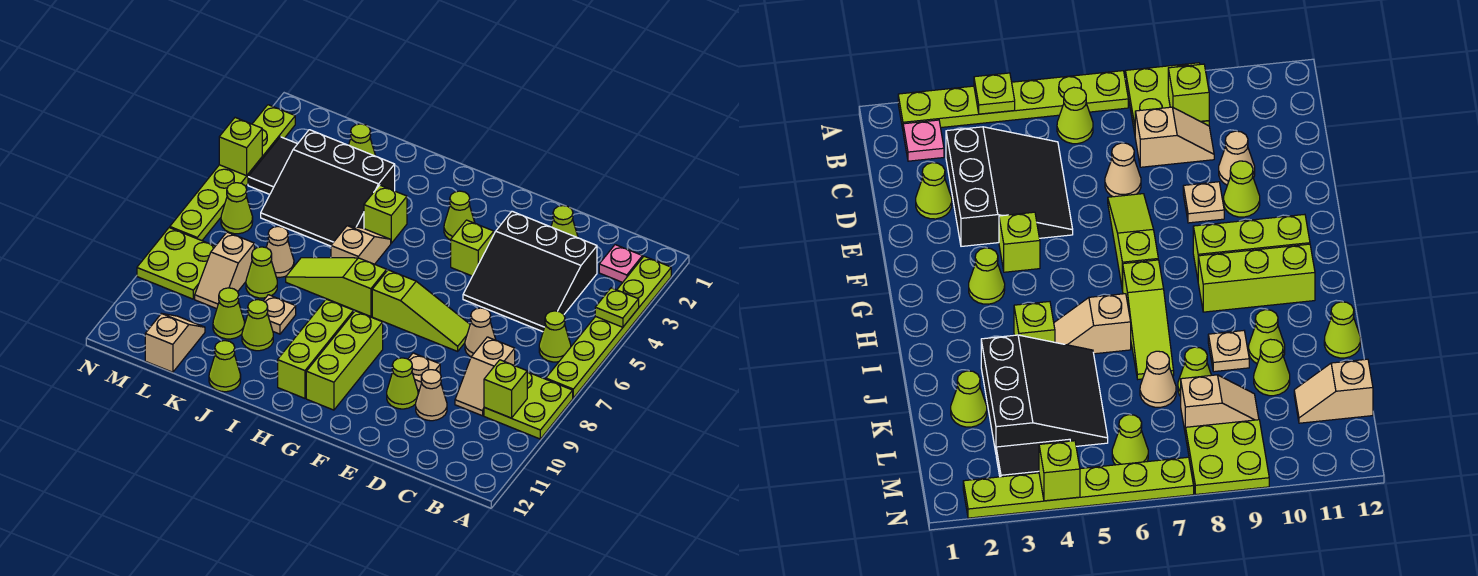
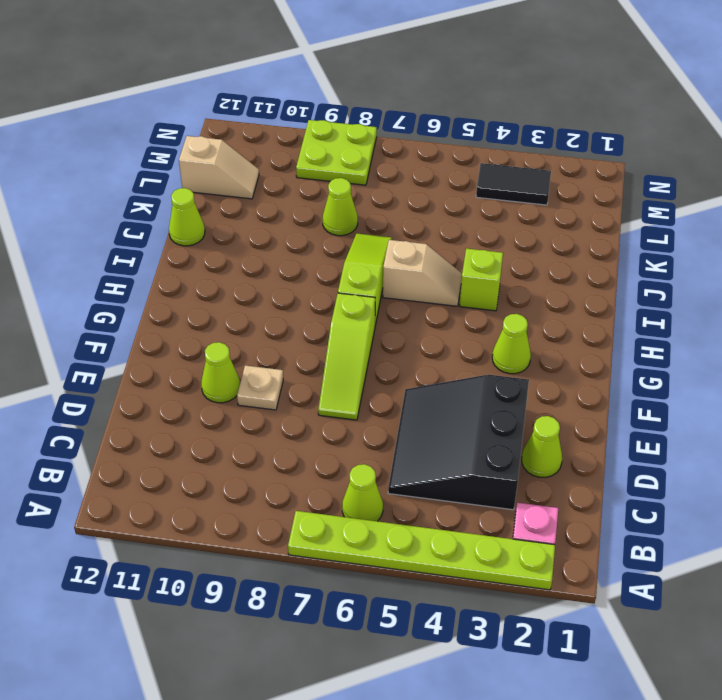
none -> lime plate A8:B9 level 1
none -> tan slope C8:C9 level 1 top 8
none -> tan cone D7 level 1
none -> tan cone D10 level 1

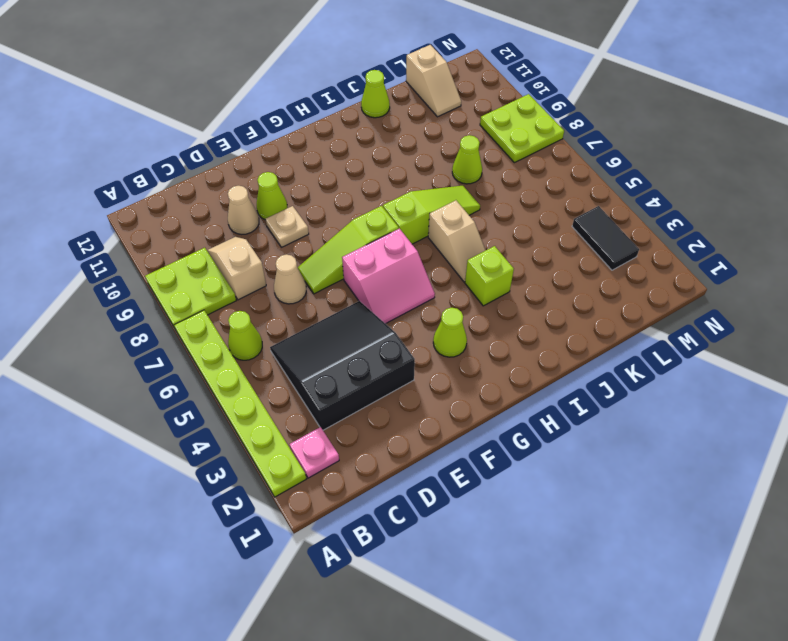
pink slope F5:G6 level 1 top 6 -> none
none -> lime cone D2 level 1
none -> lime brick F4 level 1
none -> lime brick G9:G11 level 1
none -> lime brick H9:H11 level 1

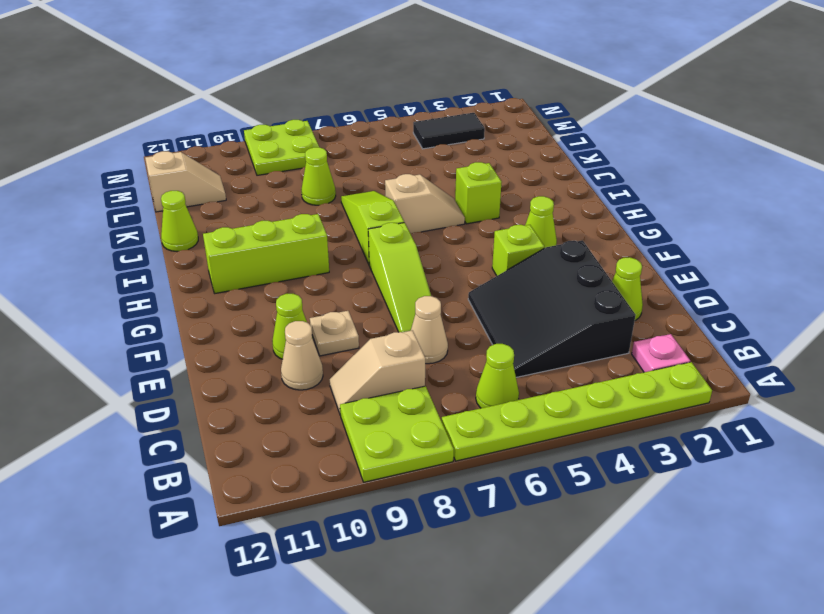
none -> lime brick G9:G11 level 1
none -> black slope J3:L5 level 1 top 3
none -> tan plate J9 level 1
none -> lime cone J10 level 1

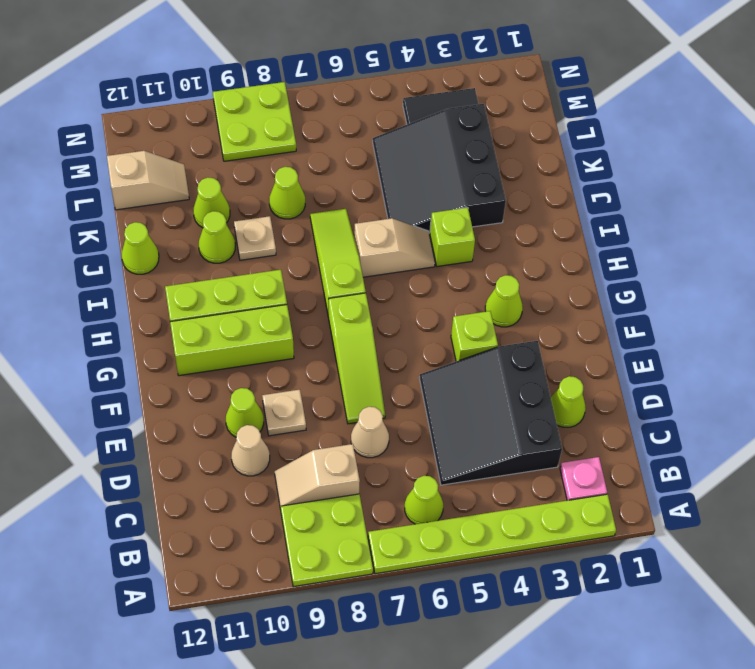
none -> lime cone K2 level 1
none -> tan cone K7 level 1
none -> tan slope L8:L9 level 1 top 8
none -> lime cone M6 level 1

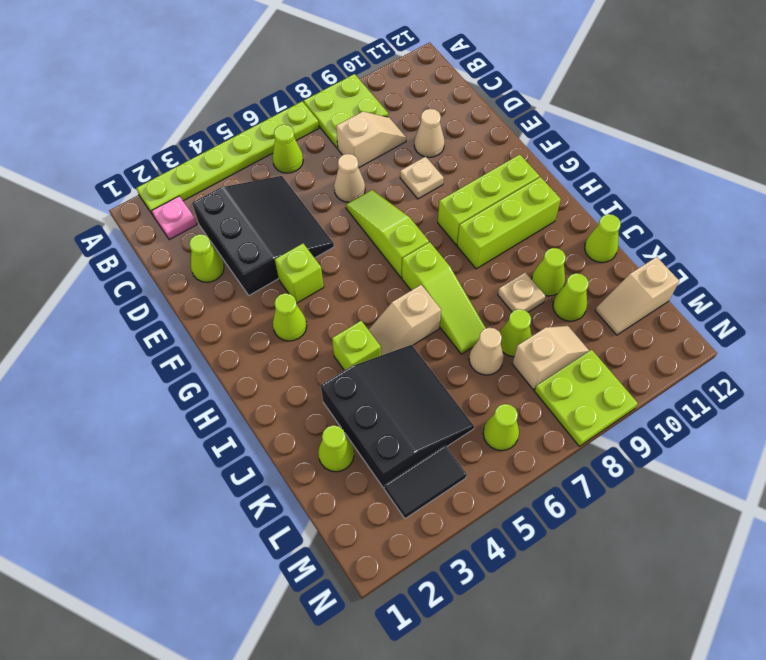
none -> lime cone E10 level 1
none -> lime plate N2:N7 level 1
none -> lime plate A4 level 2
none -> lime brick B9 level 2

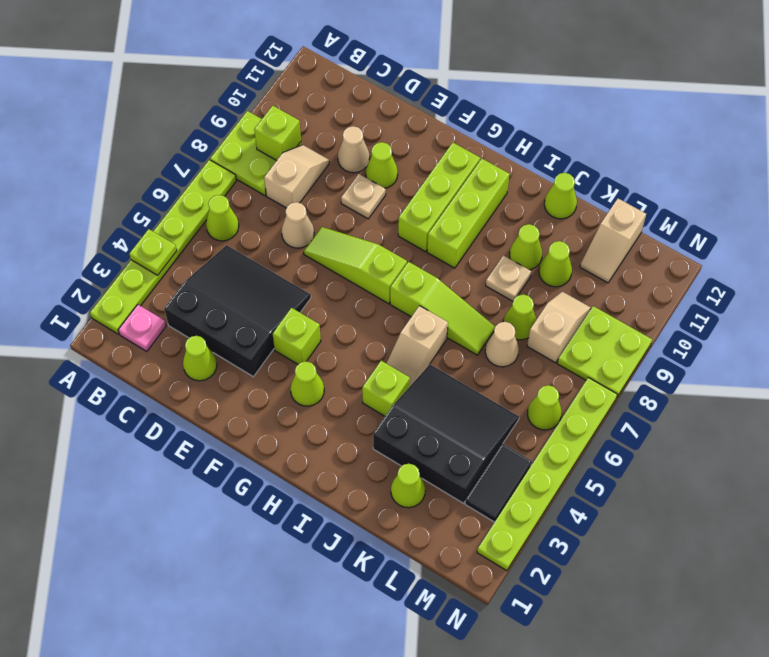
none -> lime brick N4 level 2

